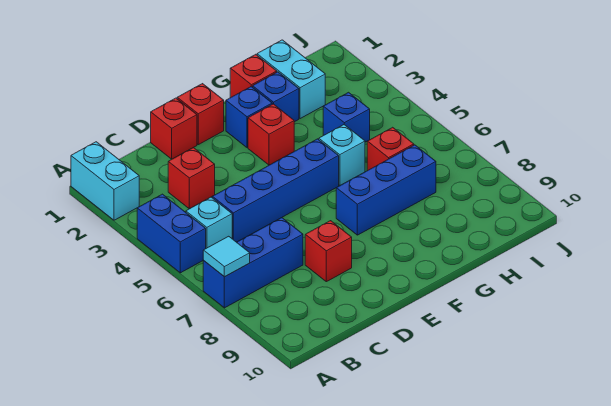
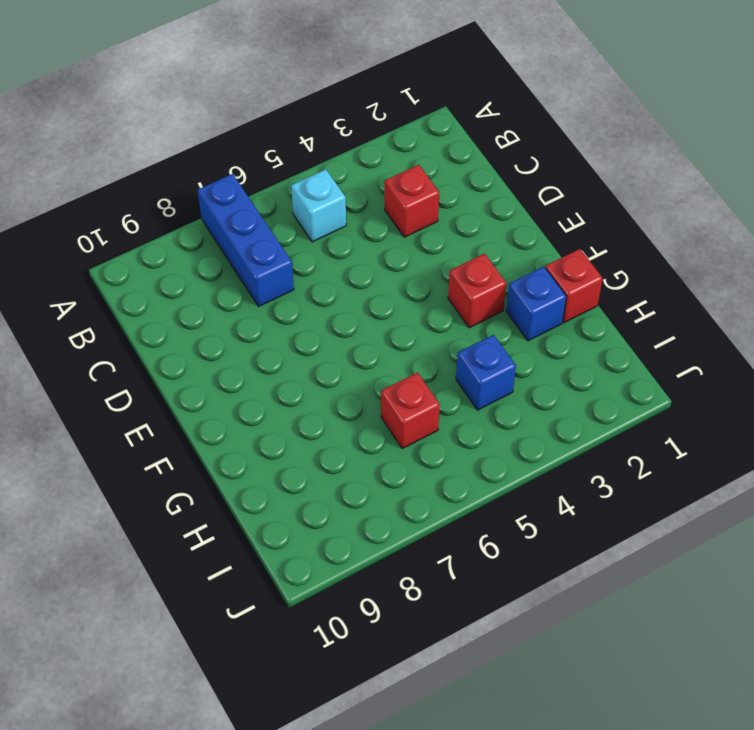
none -> cyan brick A1:A2 level 1
none -> blue brick A4:A5 level 1
none -> blue brick C5:F5 level 1

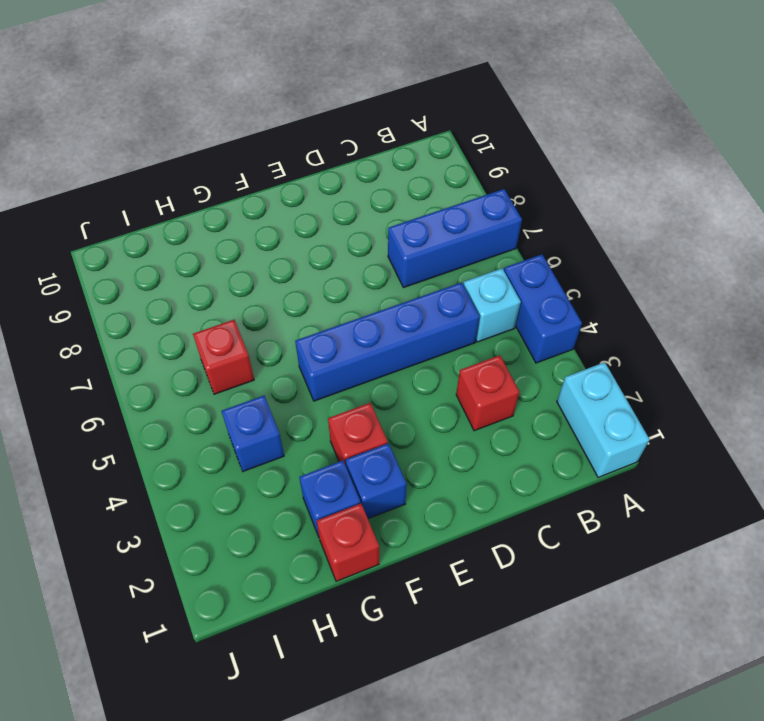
none -> red brick D1 level 1
none -> red brick D8 level 1
none -> red brick E1 level 1

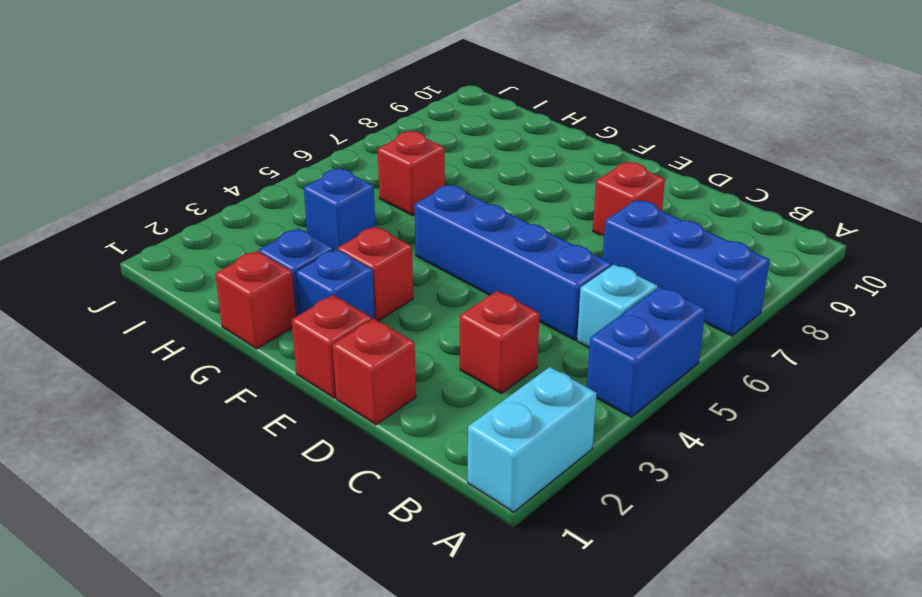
none -> blue brick F7:H7 level 1
none -> cyan brick G5 level 1
none -> cyan brick H1:H2 level 1

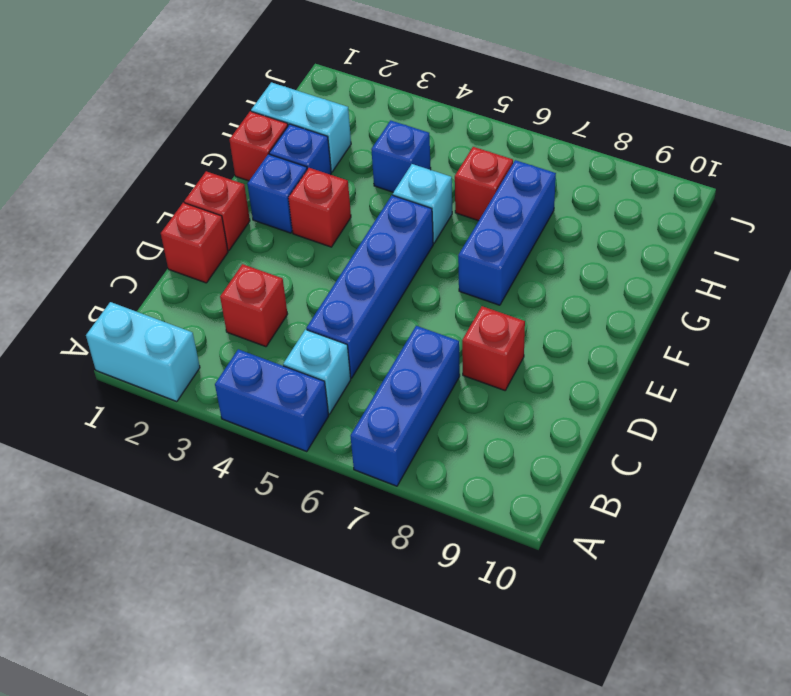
none -> cyan tile A7 level 2

